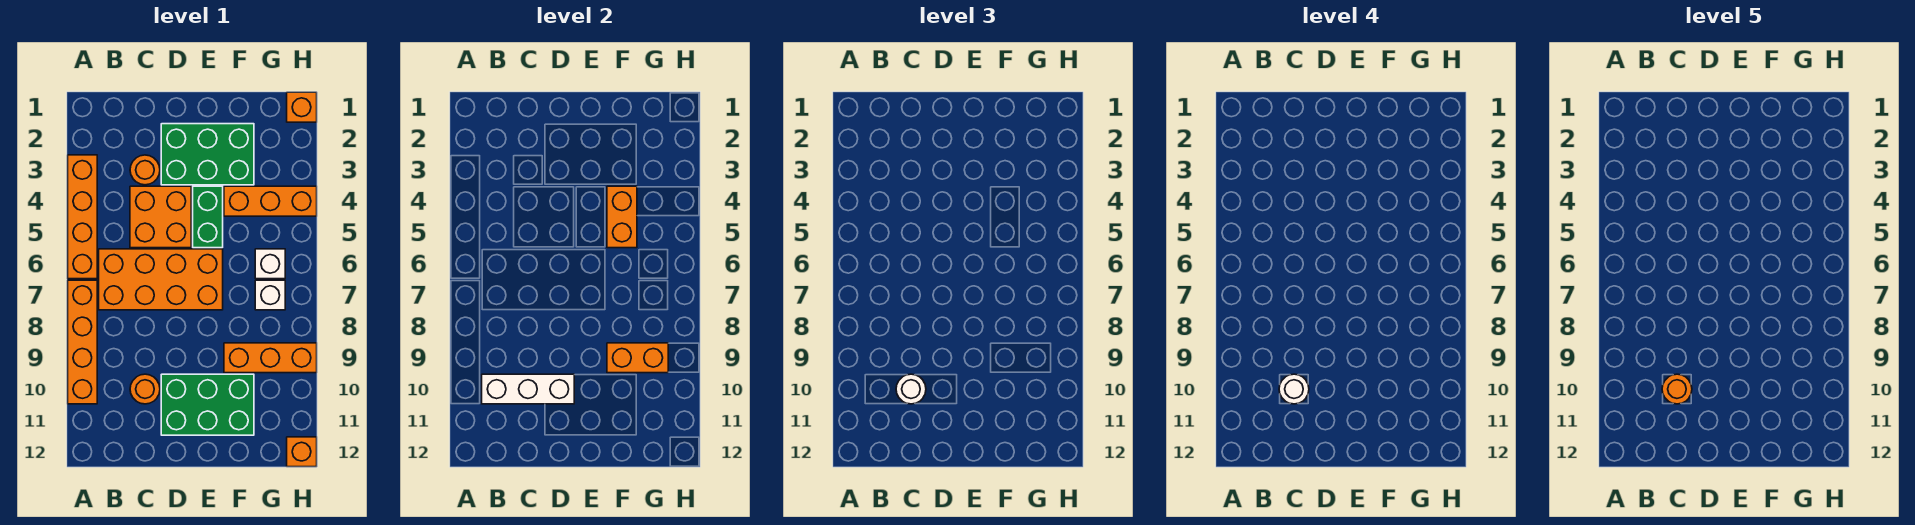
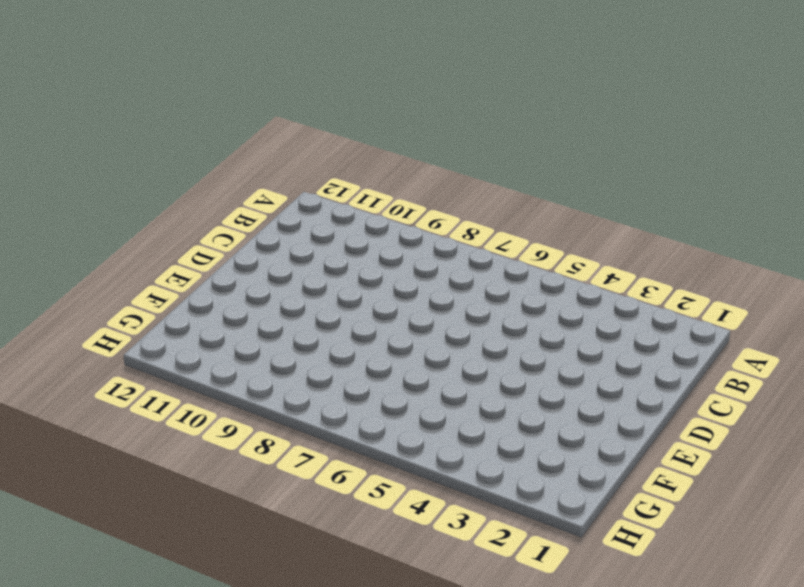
none -> orange brick A3:A6 level 1
none -> orange brick A7:A10 level 1
none -> orange brick B6:E7 level 1

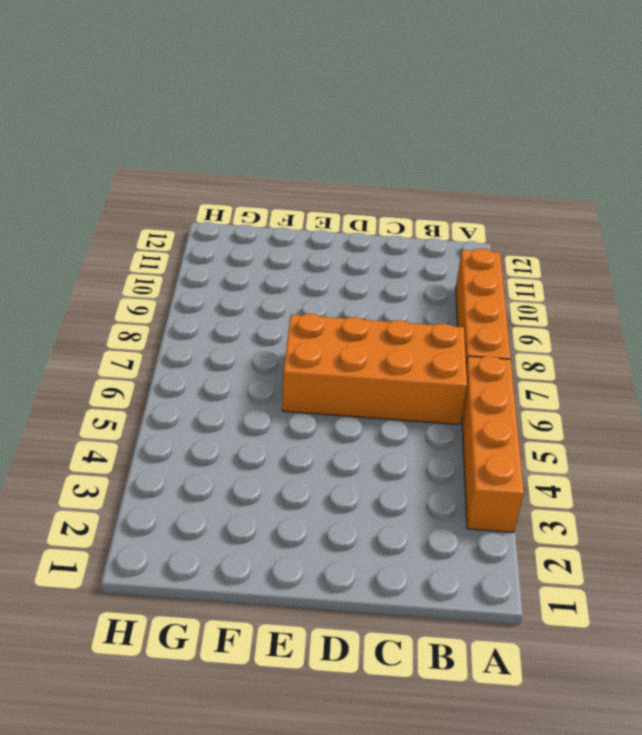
none -> orange round brick C3 level 1
none -> orange brick C4:D5 level 1
none -> orange round brick C10 level 1

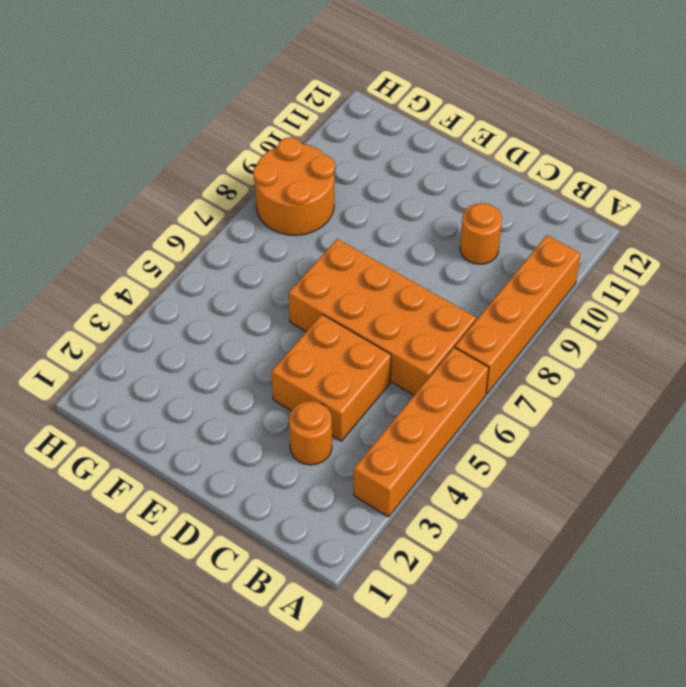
orange round brick G8:H9 level 1 -> orange brick F9:H9 level 1
none -> green brick D2:F3 level 1
none -> green brick D10:F11 level 1
none -> green brick E4:E5 level 1

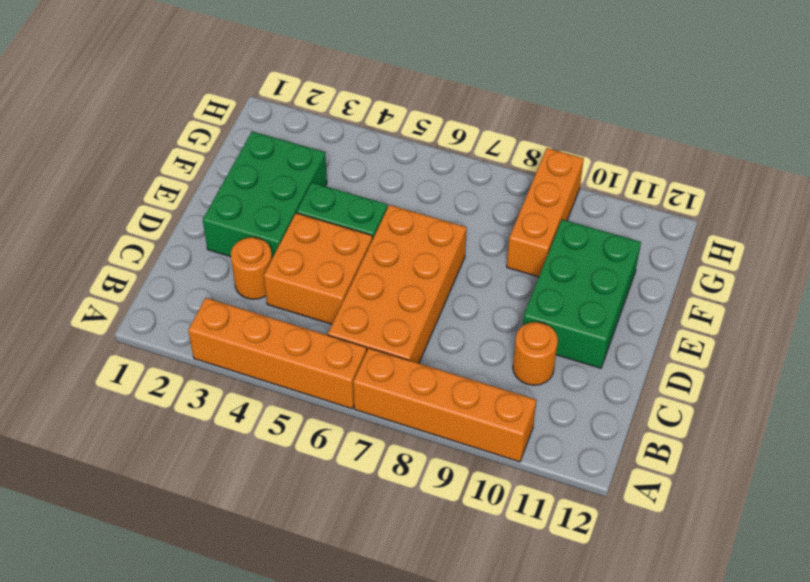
none -> orange brick F4:H4 level 1
none -> white brick G6 level 1
none -> white brick G7 level 1

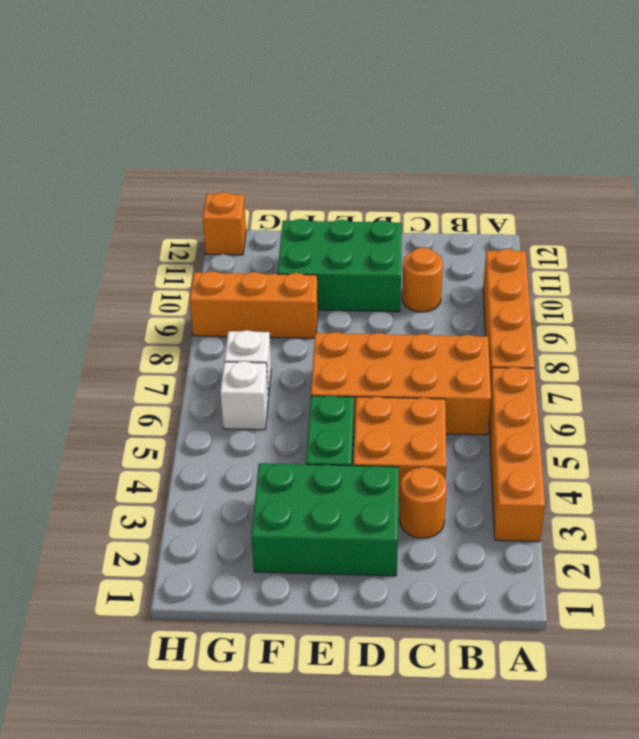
none -> orange brick F4:H4 level 1
none -> orange brick H1 level 1
none -> white brick B10:D10 level 2

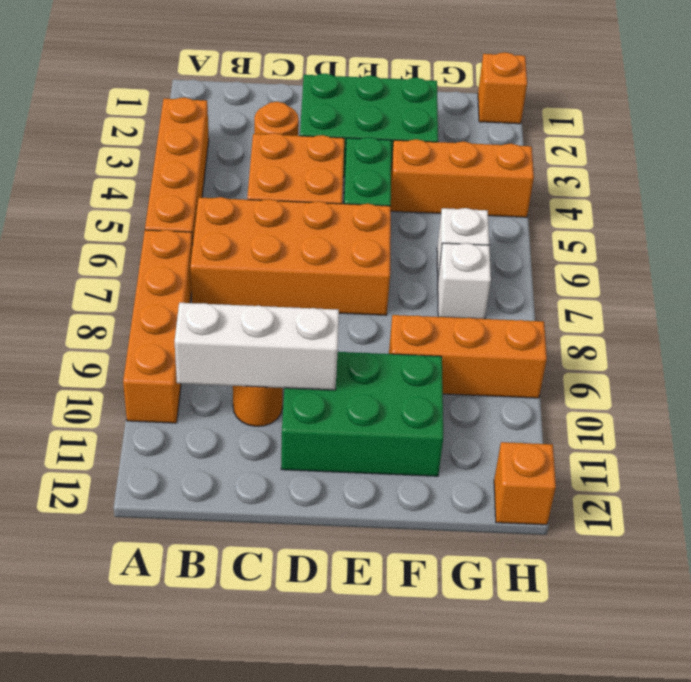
none -> orange brick F4:F5 level 2
none -> orange brick F9:G9 level 2
none -> white round brick C10 level 3

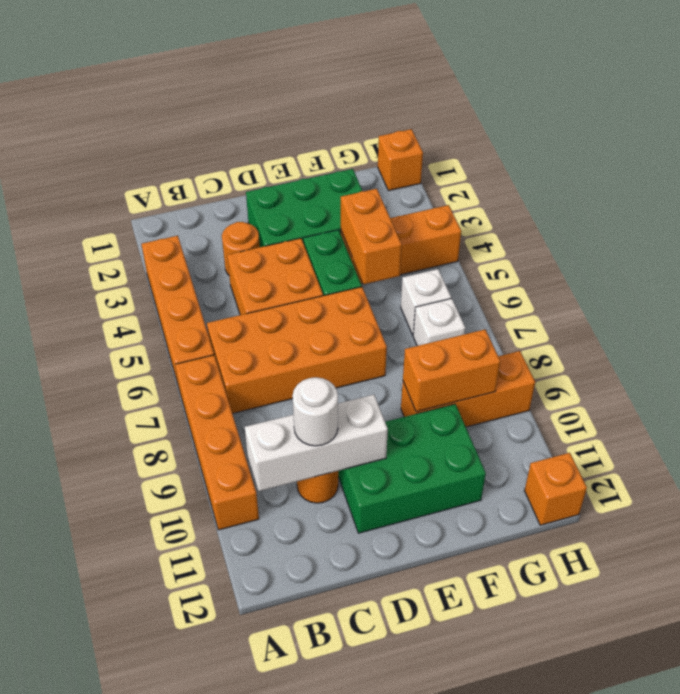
none -> white round brick C10 level 4
none -> orange round brick C10 level 5

